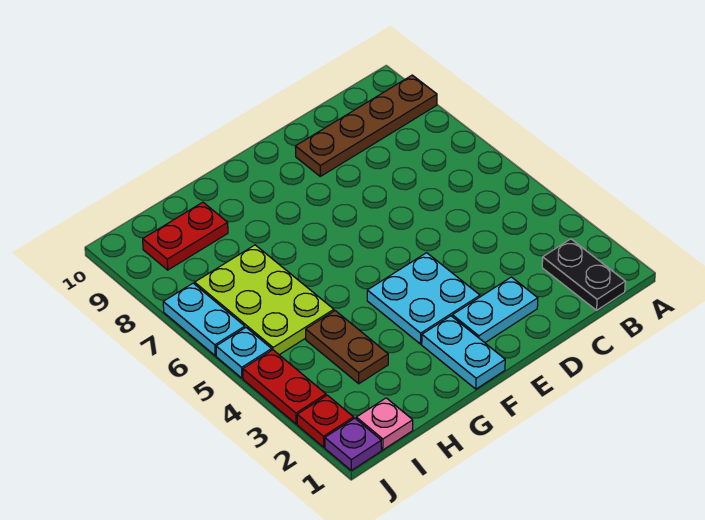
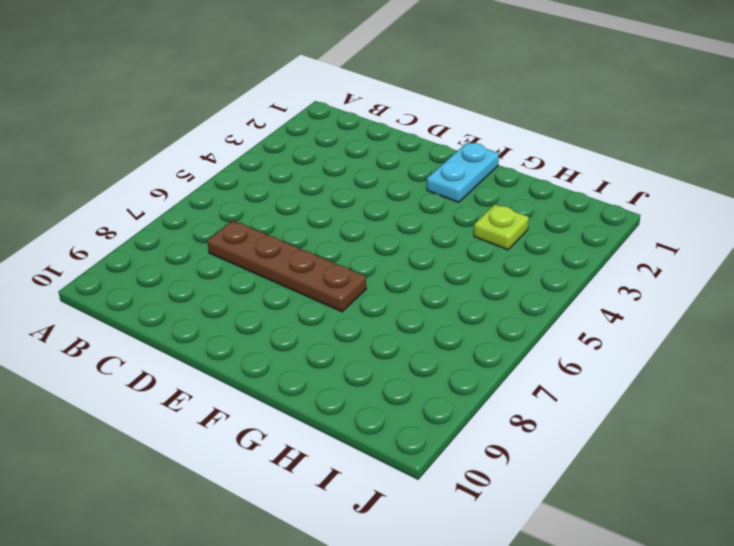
brown plate C7:F7 level 1 -> brown plate A9:D9 level 1
lime plate H3 level 1 -> brown plate H3:H4 level 1
none -> black plate B1:B2 level 1
none -> cyan plate D2:E2 level 1
none -> cyan plate E3:F4 level 1

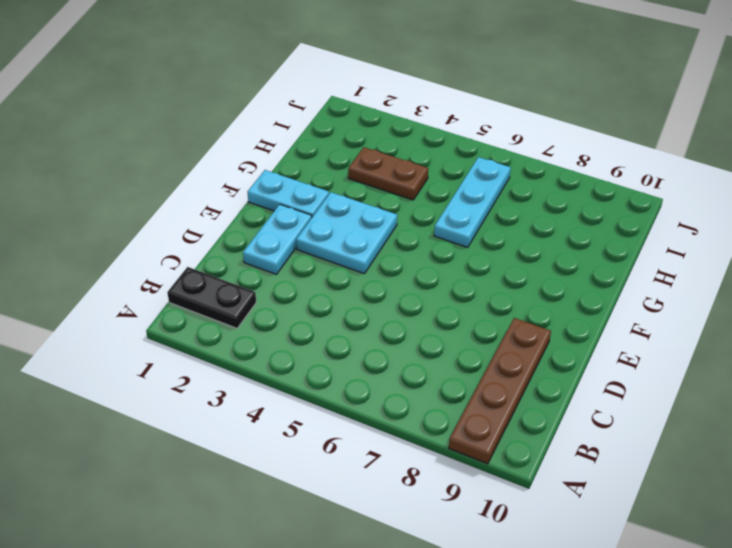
cyan plate G6:I6 level 1 -> lime plate H5:I7 level 1
none -> red plate H9:I9 level 1
none -> pink plate I1 level 1
none -> purple plate J1 level 1

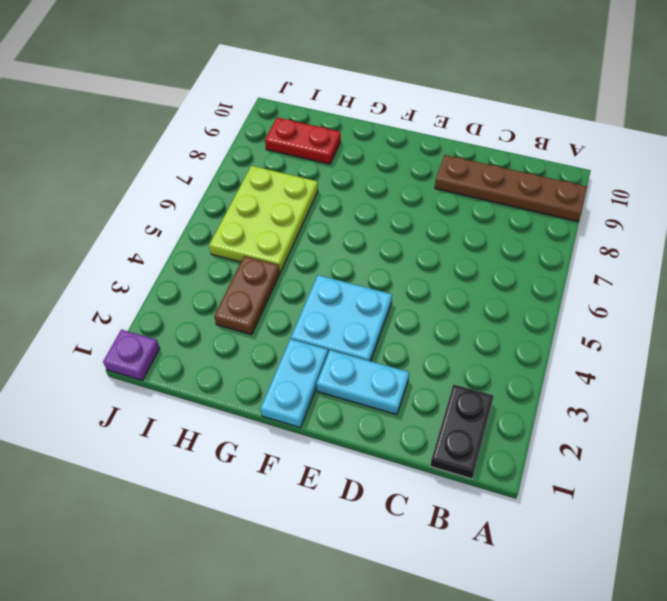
none -> pink plate I1 level 1
none -> red plate J2 level 1
none -> red plate J3:J4 level 1

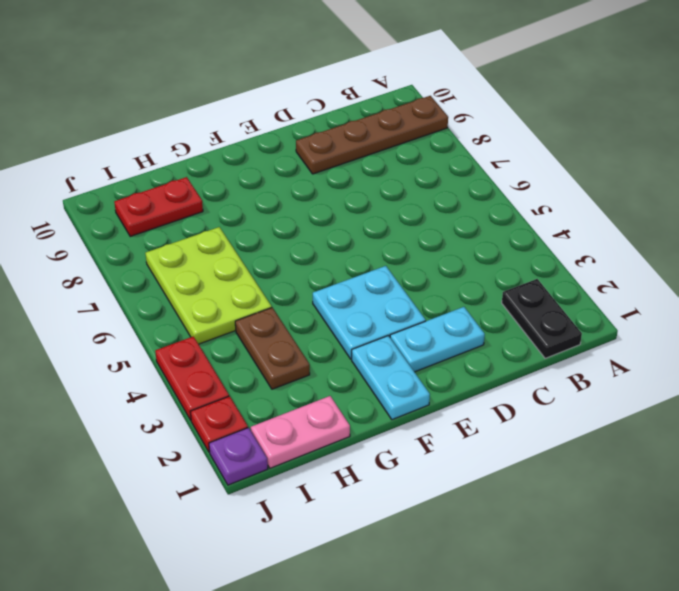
pink plate H1:I1 level 1 -> pink plate I1 level 1
none -> cyan plate J5 level 1
none -> cyan plate J6:J7 level 1

